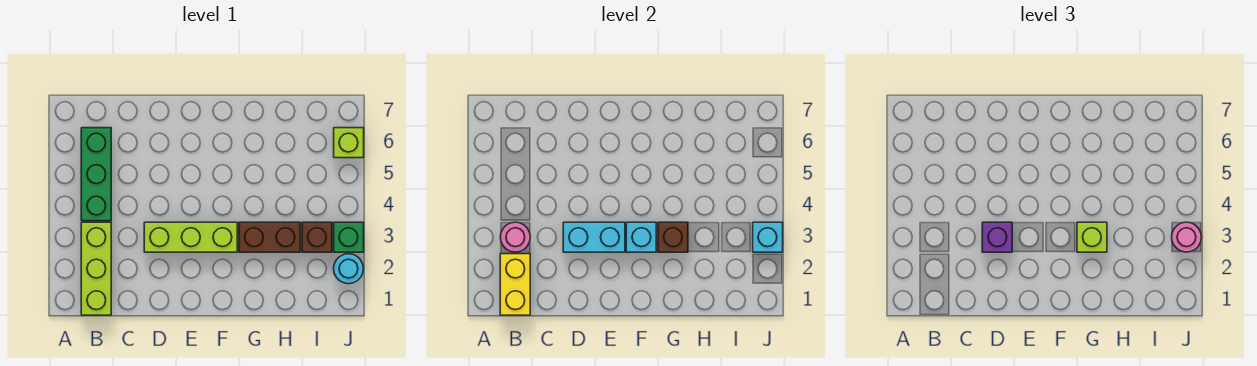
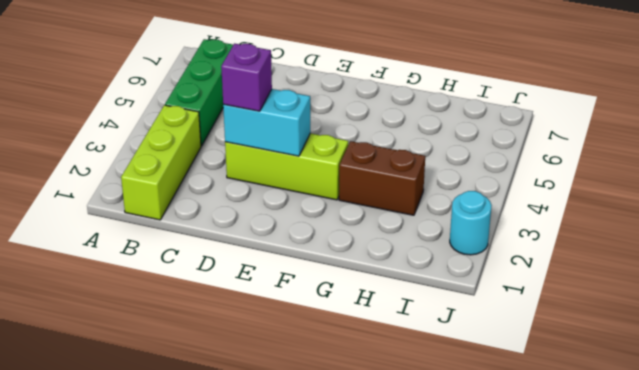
none -> brown brick I3 level 1
none -> green brick J3 level 1
none -> lime brick J6 level 1

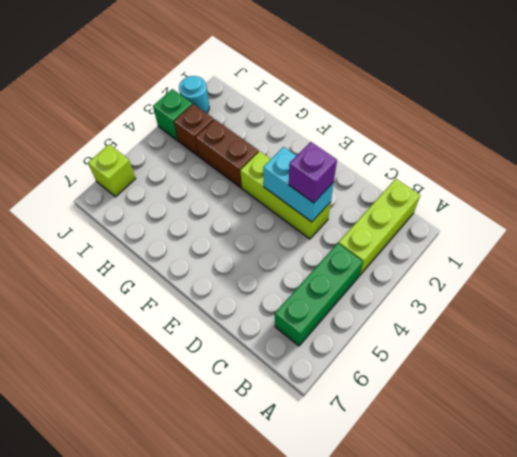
none -> yellow brick B1:B2 level 2
none -> pink round brick B3 level 2
none -> cyan brick F3 level 2

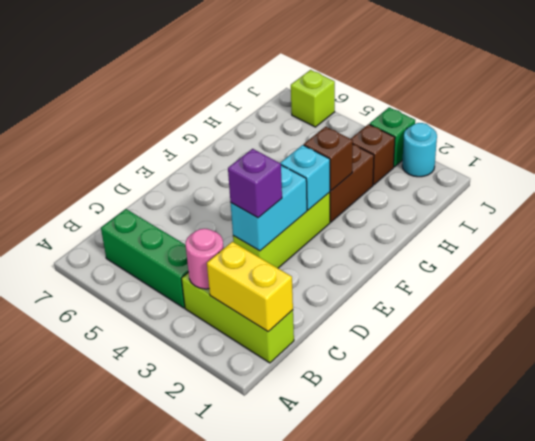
none -> cyan brick J3 level 2
none -> lime brick G3 level 3
none -> pink round brick J3 level 3

